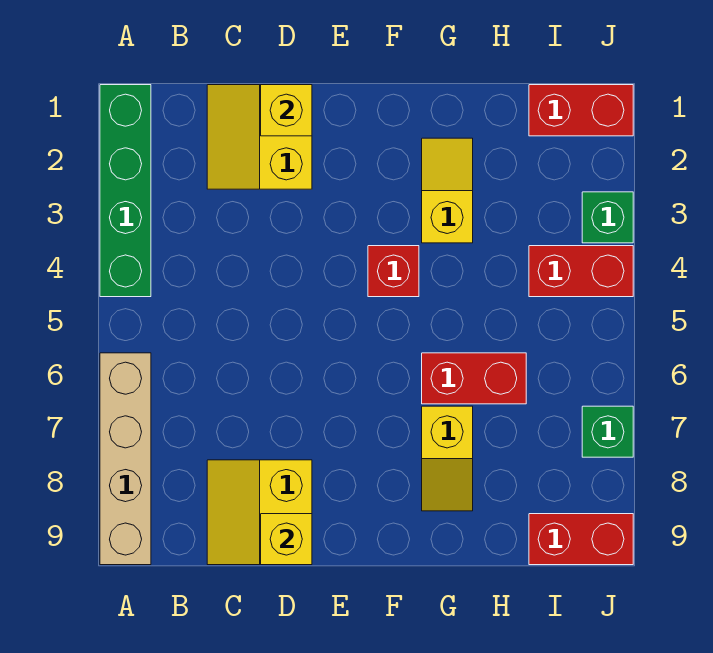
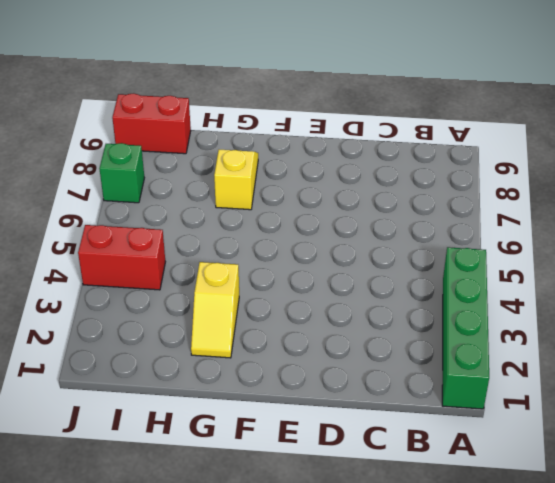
none -> tan brick A6:A9 level 1
none -> yellow slope C1:D2 level 1 top D
none -> yellow slope C8:D9 level 1 top D

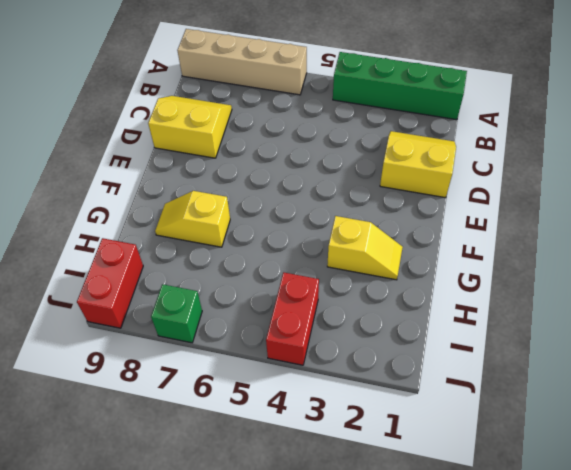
none -> red brick F4 level 1
none -> red brick G6:H6 level 1
none -> red brick I1:J1 level 1

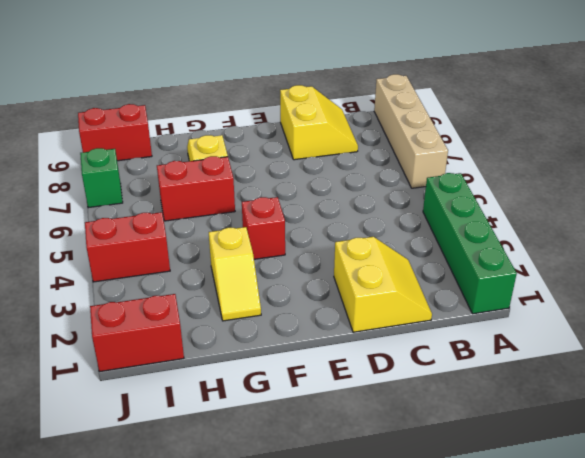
none -> green brick J3 level 1
none -> yellow brick D1 level 2
none -> yellow brick D9 level 2

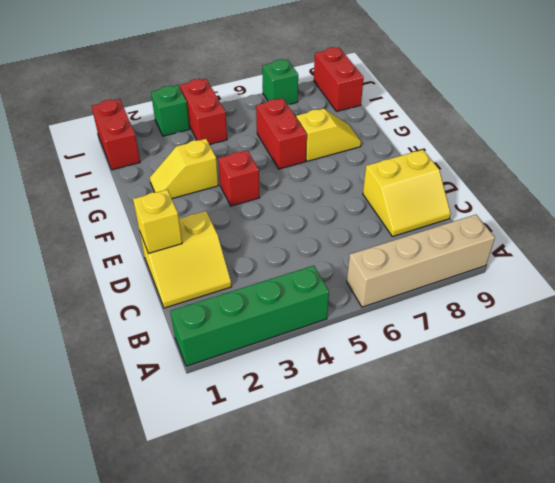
none -> yellow brick D9 level 2

